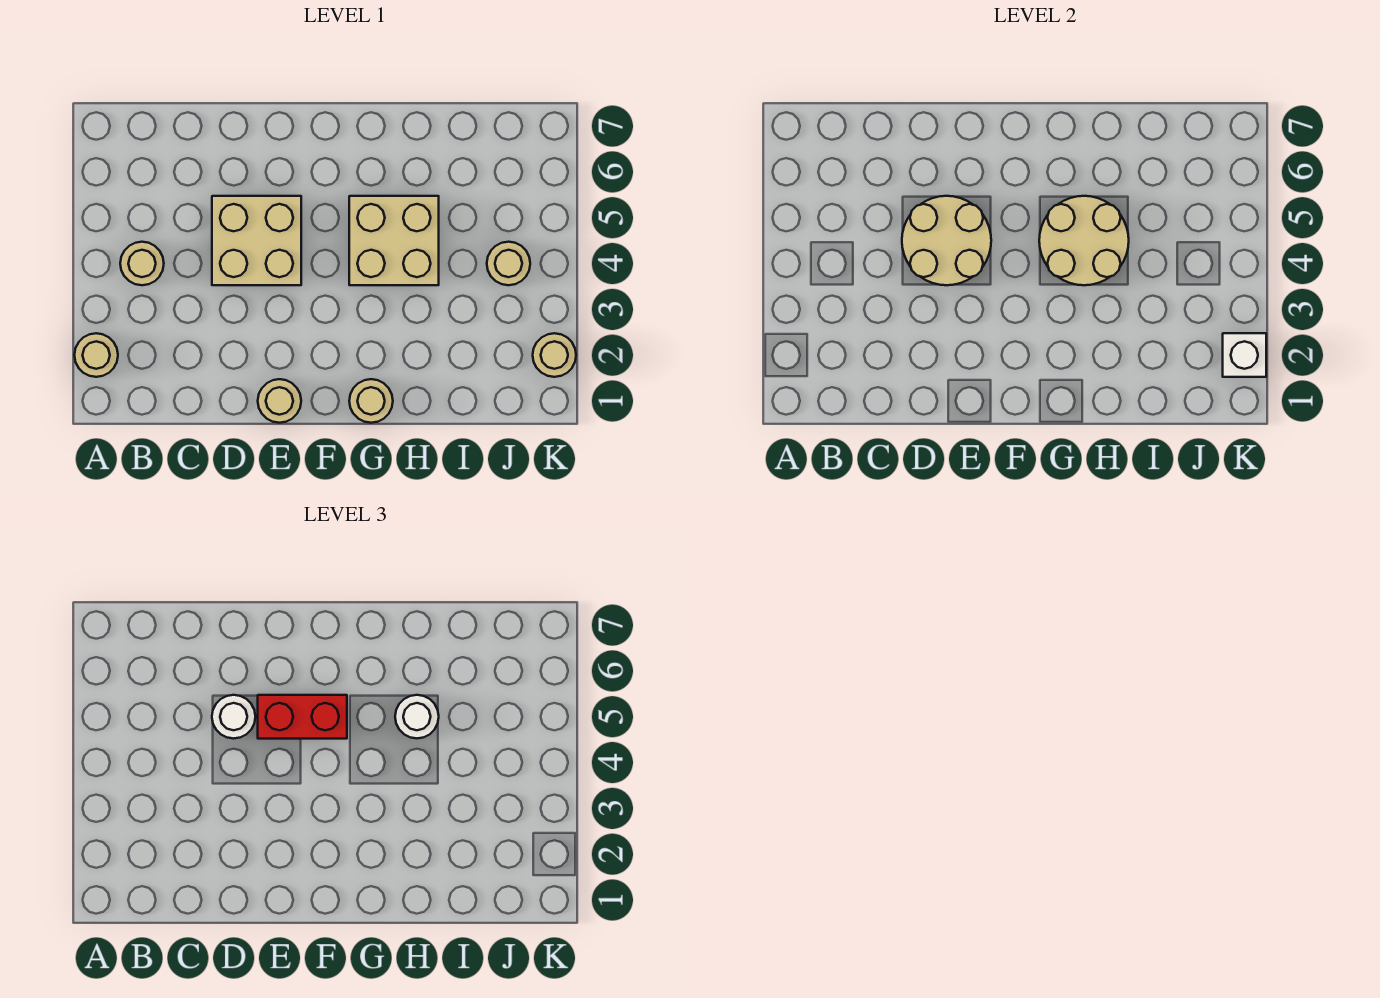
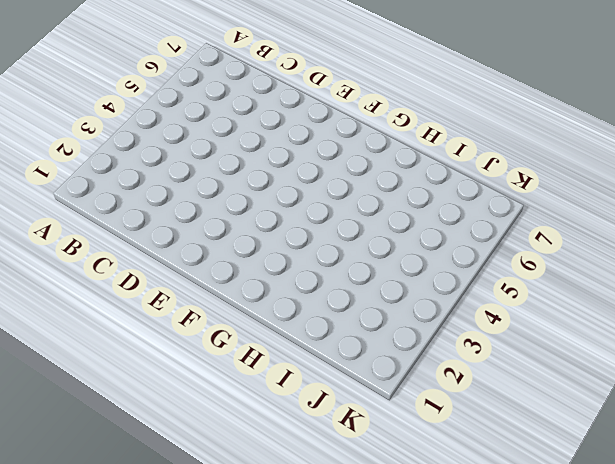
none -> tan round brick A2 level 1
none -> tan round brick B4 level 1
none -> tan brick D4:E5 level 1

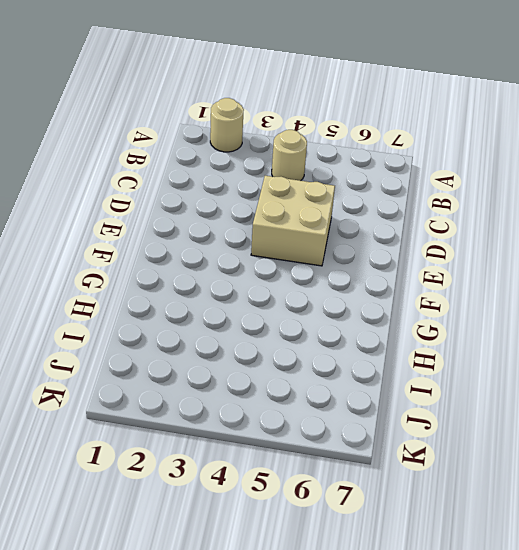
none -> tan round brick E1 level 1
none -> tan round brick G1 level 1
none -> tan brick G4:H5 level 1

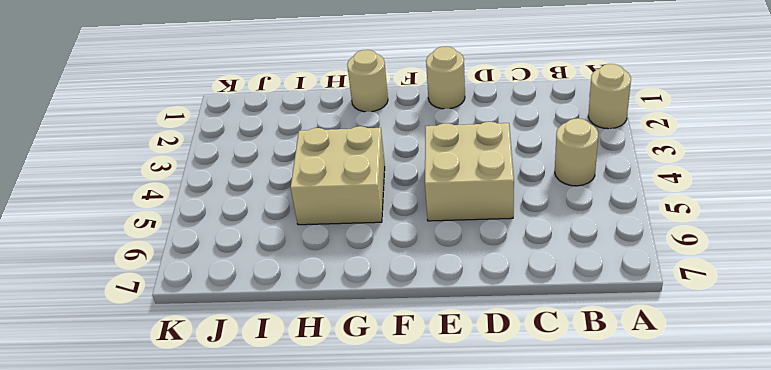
none -> tan round brick J4 level 1
none -> tan round brick K2 level 1
none -> tan round brick D4:E5 level 2

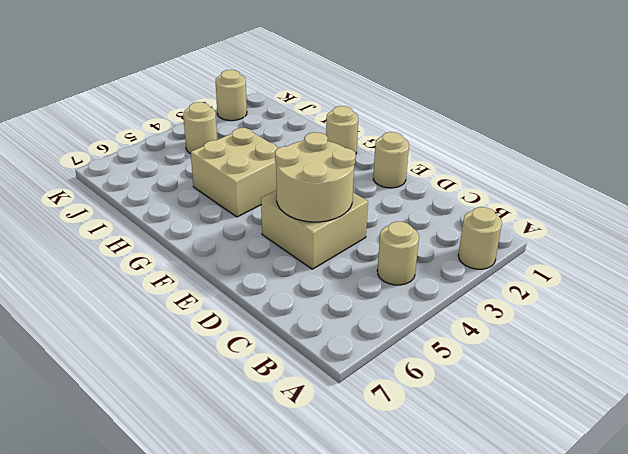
none -> tan round brick G4:H5 level 2
none -> white brick K2 level 2
none -> white round brick D5 level 3

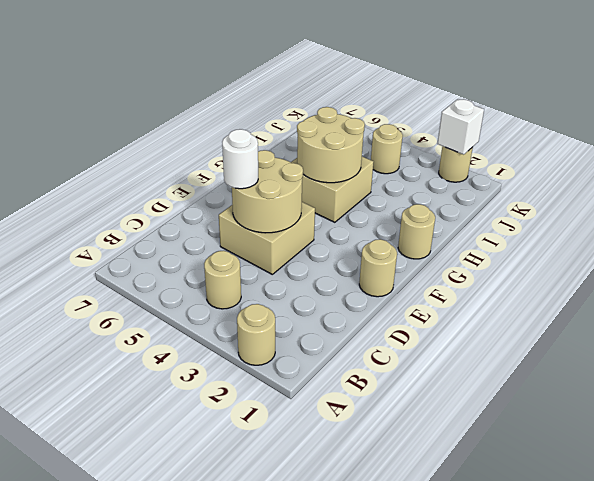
none -> red brick E5:F5 level 3
none -> white round brick H5 level 3

